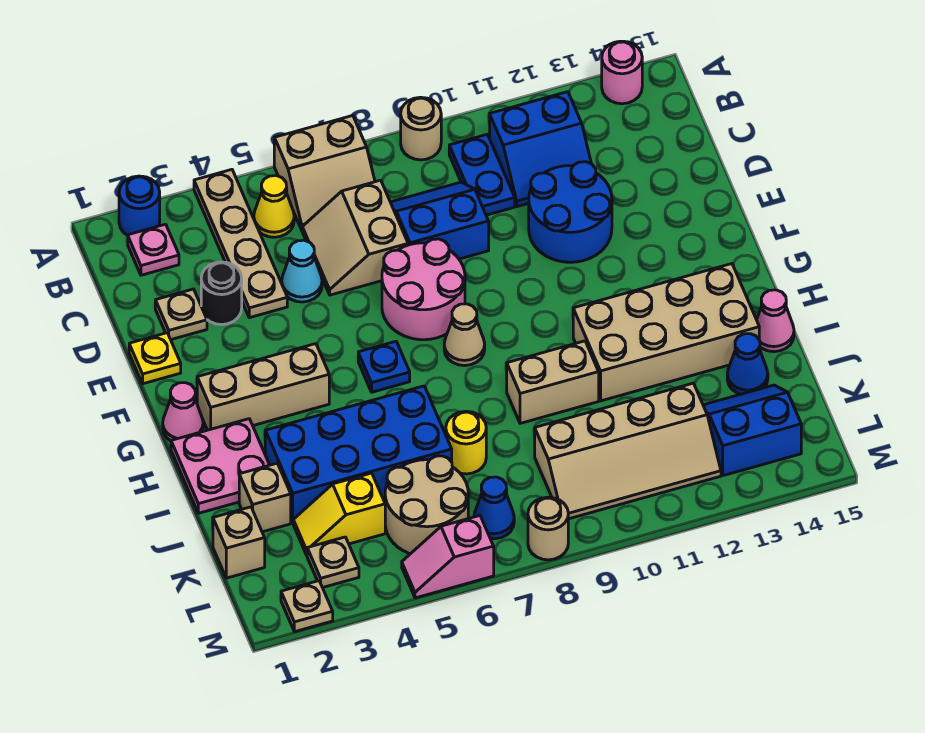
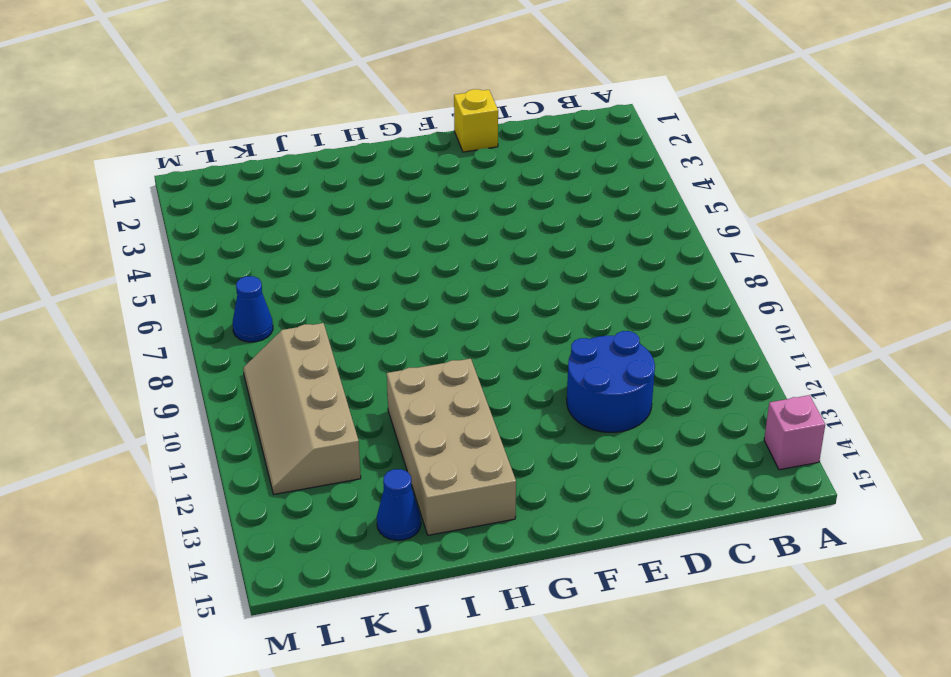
pink brick A14 level 1 -> pink round brick A14 level 1
yellow brick E1 level 1 -> yellow plate E1 level 1
none -> blue round brick A2 level 1
none -> tan plate A4:D4 level 1
none -> tan slope A6:B7 level 1 top A
none -> tan round brick A9 level 1

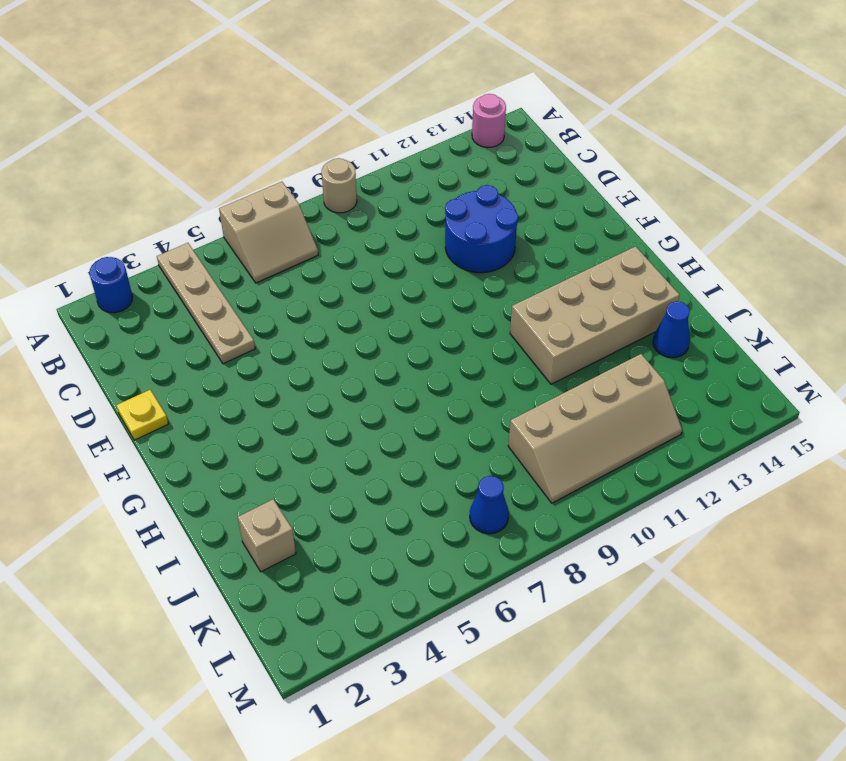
none -> pink plate B2 level 1
none -> yellow cone B5 level 1
none -> blue plate B10:C10 level 1
none -> blue slope B11:C12 level 1 top B

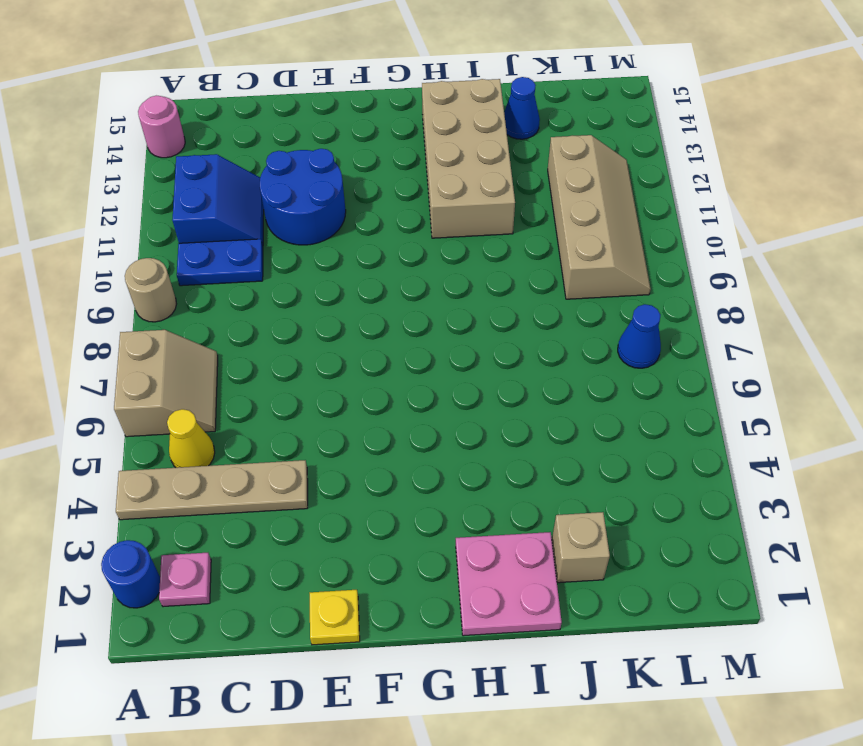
none -> tan slope C6:D7 level 1 top 7
none -> blue slope C8:D9 level 1 top D
none -> tan plate D2 level 1
none -> black round brick D3 level 1

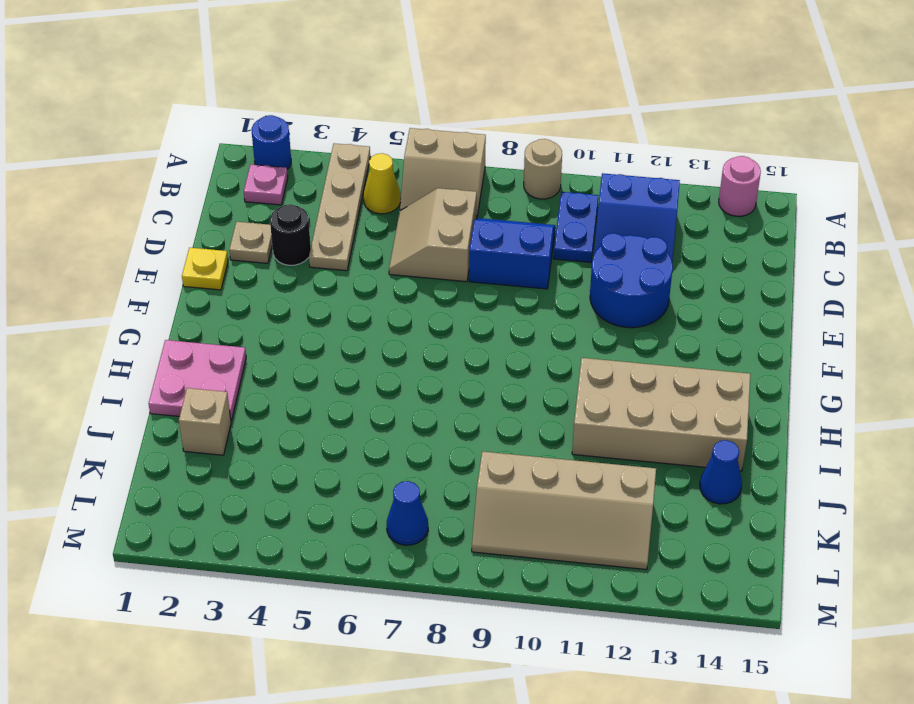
none -> cyan cone D5 level 1
none -> pink round brick E7:F8 level 1
none -> pink cone G1 level 1
none -> tan brick G2:G4 level 1

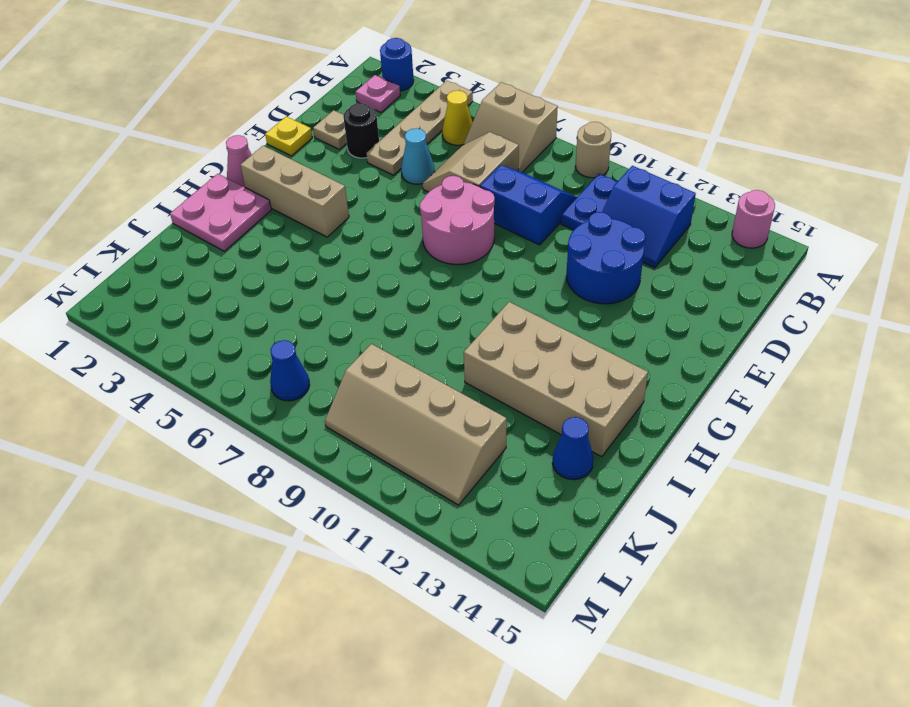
none -> blue plate G6 level 1
none -> tan cone G8 level 1
none -> blue brick I3:J6 level 1
none -> tan brick I9:I10 level 1

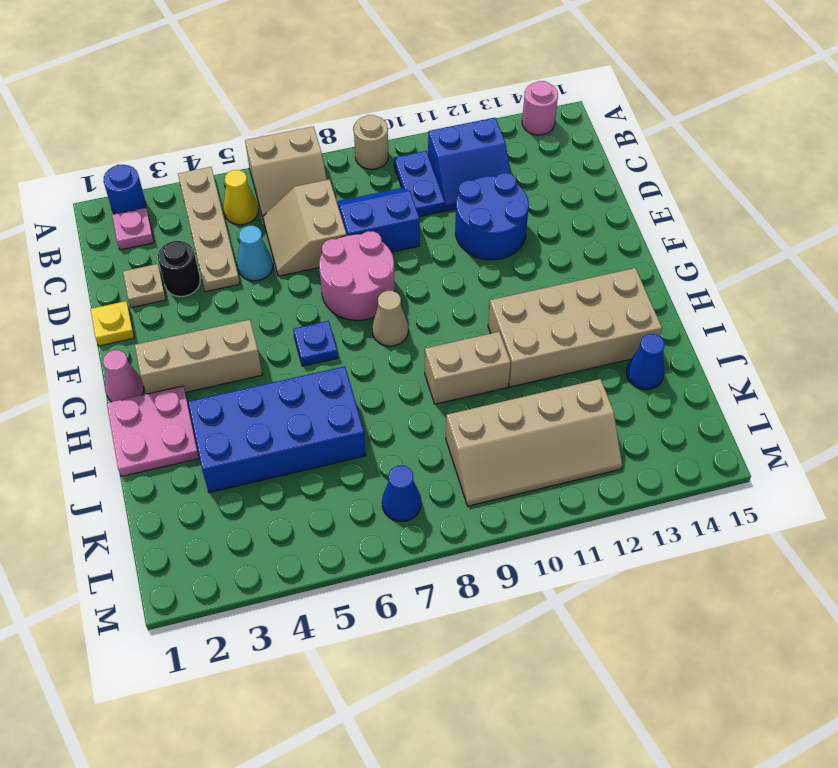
none -> pink cone I15 level 1
none -> tan brick J2 level 1
none -> yellow round brick J7 level 1
none -> tan brick K1 level 1

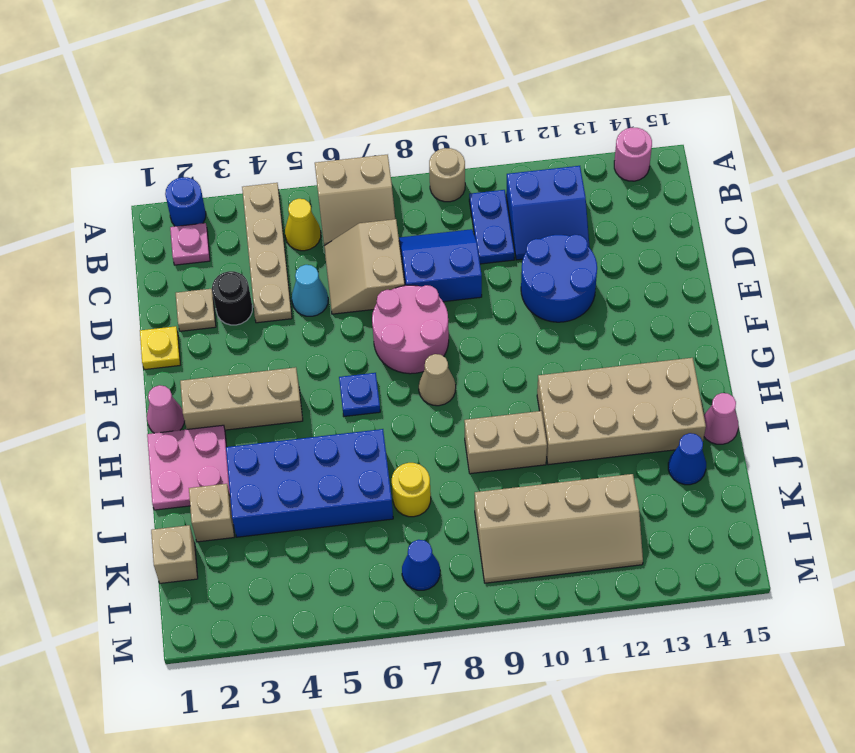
none -> yellow slope K3:K4 level 1 top 4
none -> tan round brick K5:L6 level 1
none -> blue slope K13:L14 level 1 top L
none -> tan plate L3 level 1

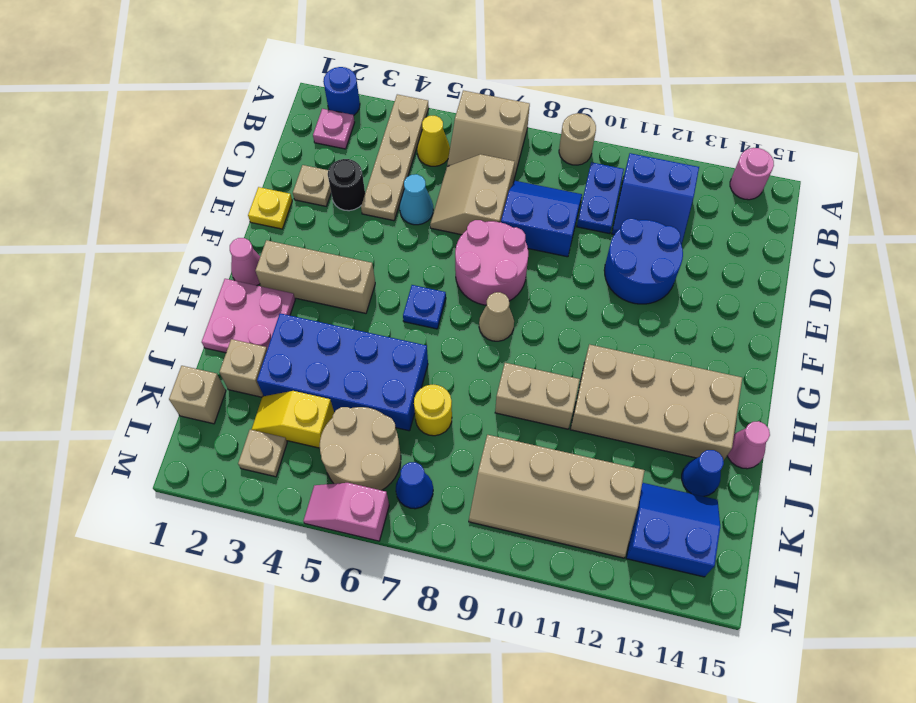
none -> tan plate M2 level 1
none -> tan round brick M8 level 1

